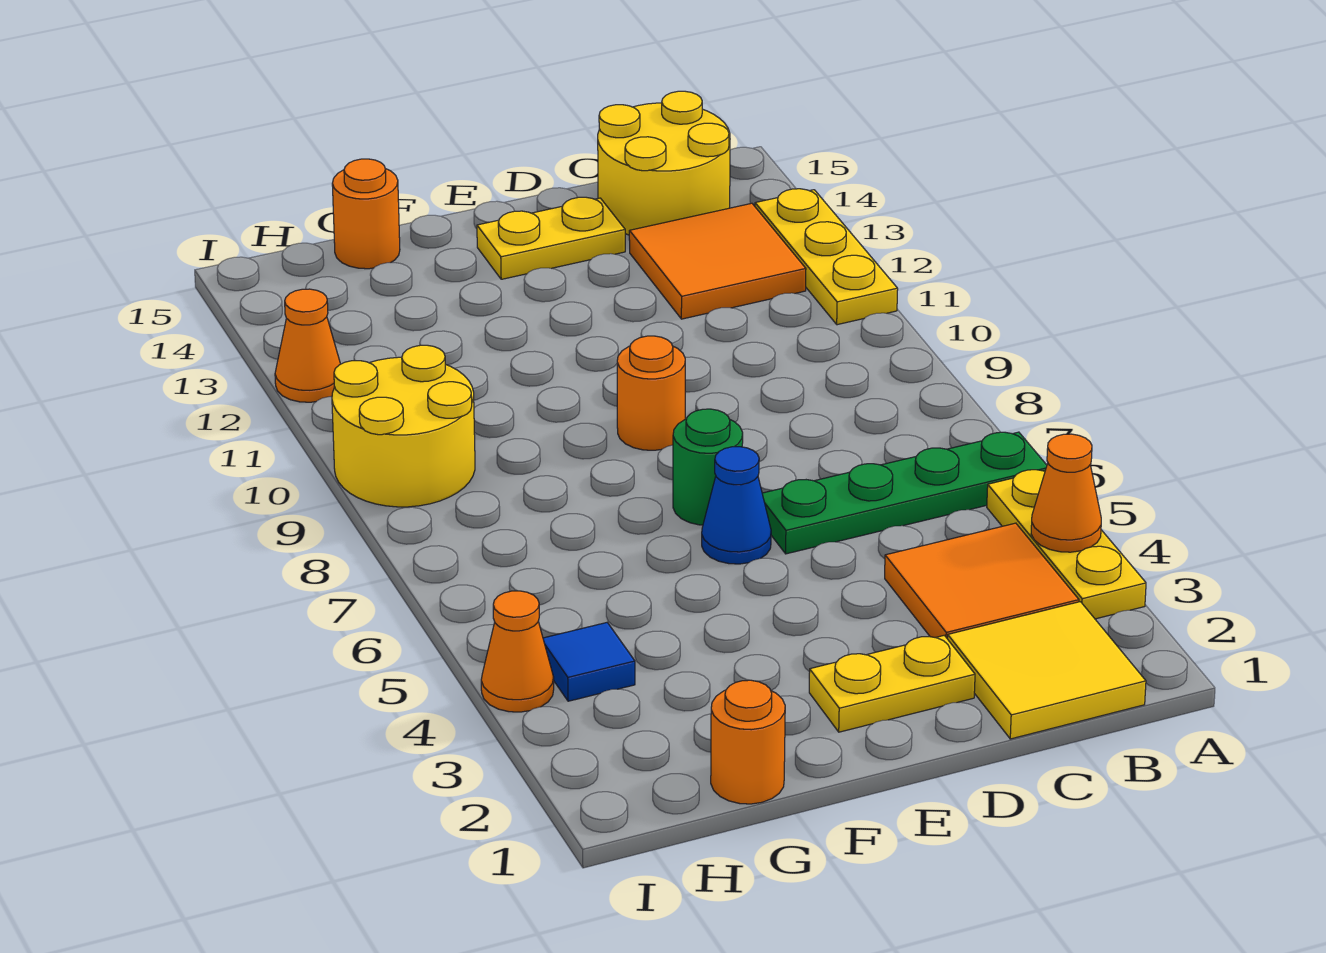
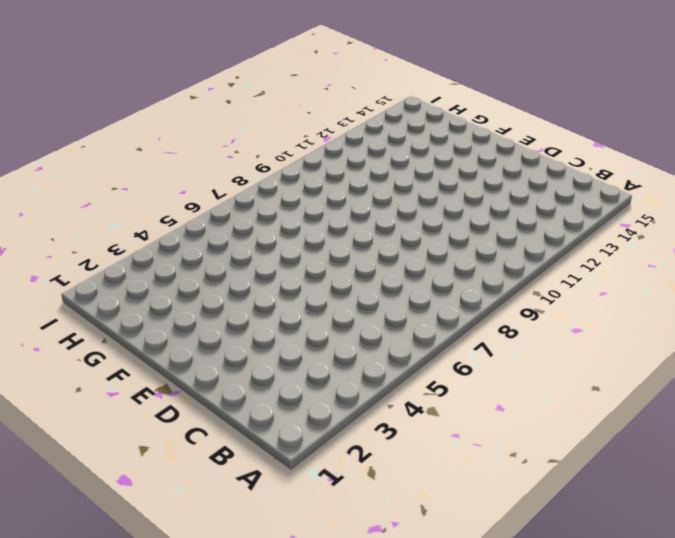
none -> yellow plate A3:A5 level 1
none -> green plate A6:D6 level 1
none -> yellow plate A11:A13 level 1

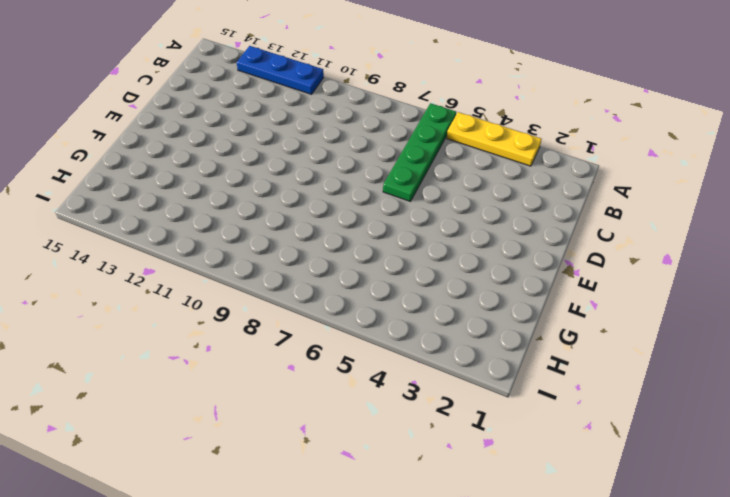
blue plate A11:A13 level 1 -> yellow plate A11:A13 level 1
none -> yellow tile B1:C2 level 1
none -> orange tile B3:C4 level 1
none -> orange tile B12:C13 level 1

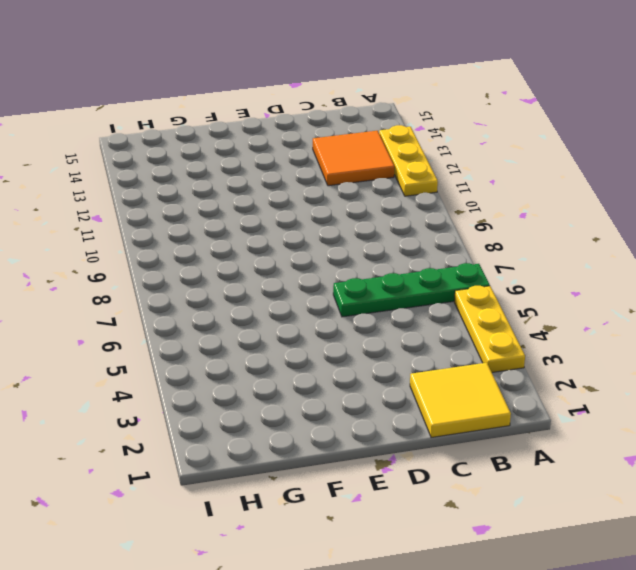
none -> orange tile B3:C4 level 1
none -> yellow round brick B14:C15 level 1
none -> yellow plate D2:E2 level 1

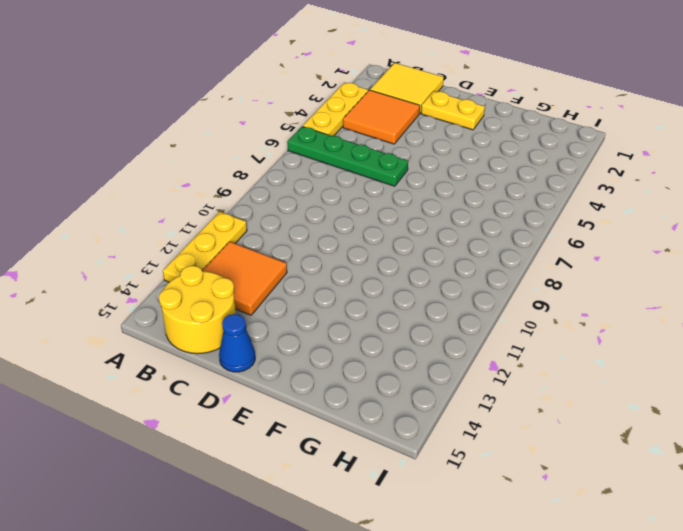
blue cone D15 level 1 -> blue cone E6 level 1
none -> yellow plate D14:E14 level 1
none -> green round brick E7 level 1
none -> orange round brick E9 level 1

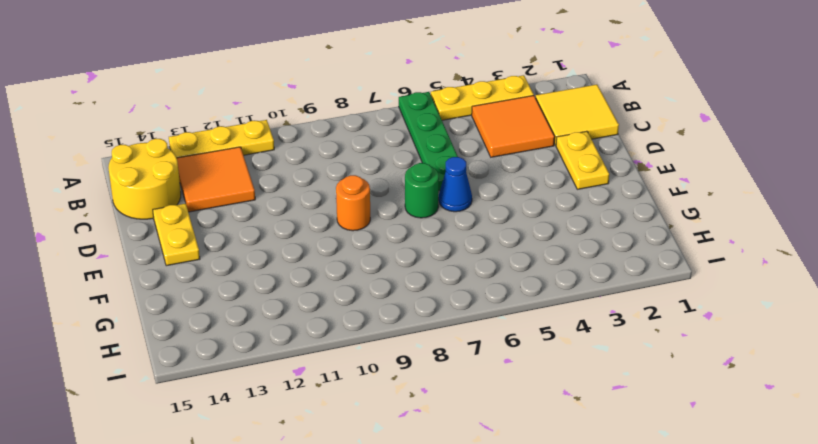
none -> orange round brick G1 level 1
none -> orange round brick G15 level 1
none -> blue tile H4 level 1

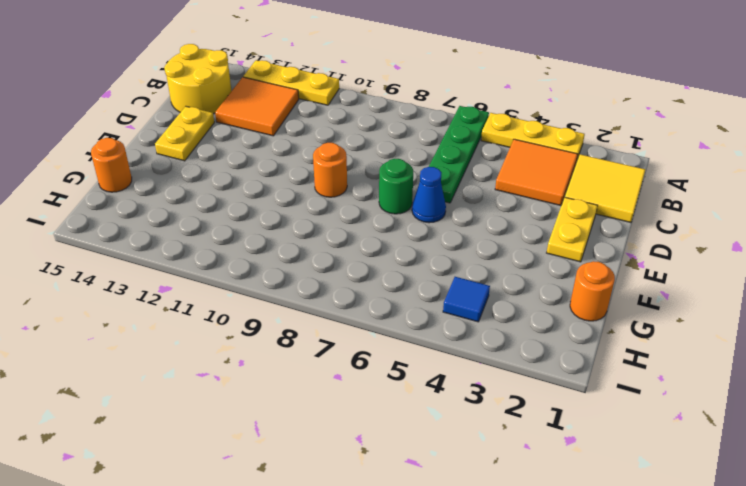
none -> yellow round brick H9:I10 level 1
none -> orange cone I4 level 1
none -> orange cone I12 level 1

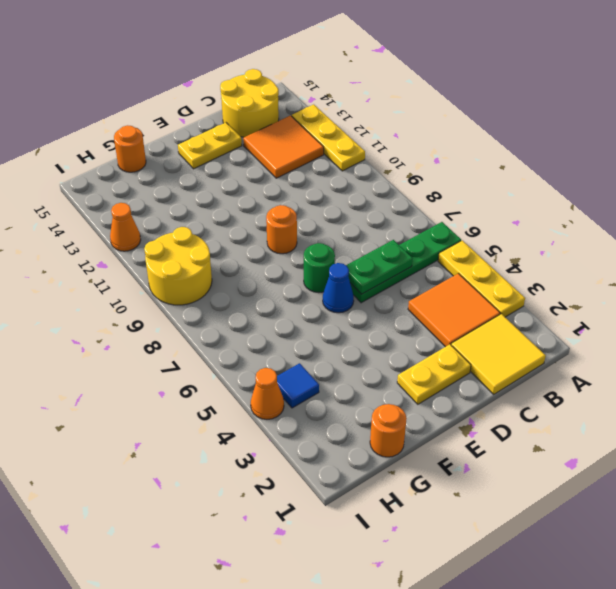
green plate C6:D6 level 2 -> none
none -> orange cone A4 level 2

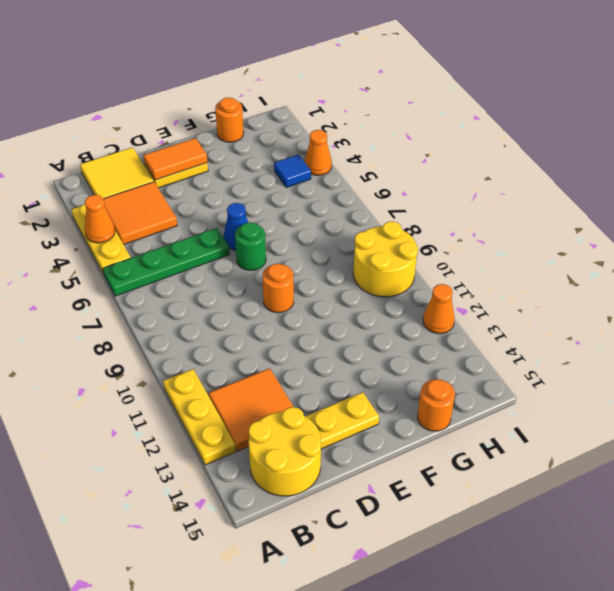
orange tile D2:E2 level 2 -> none

